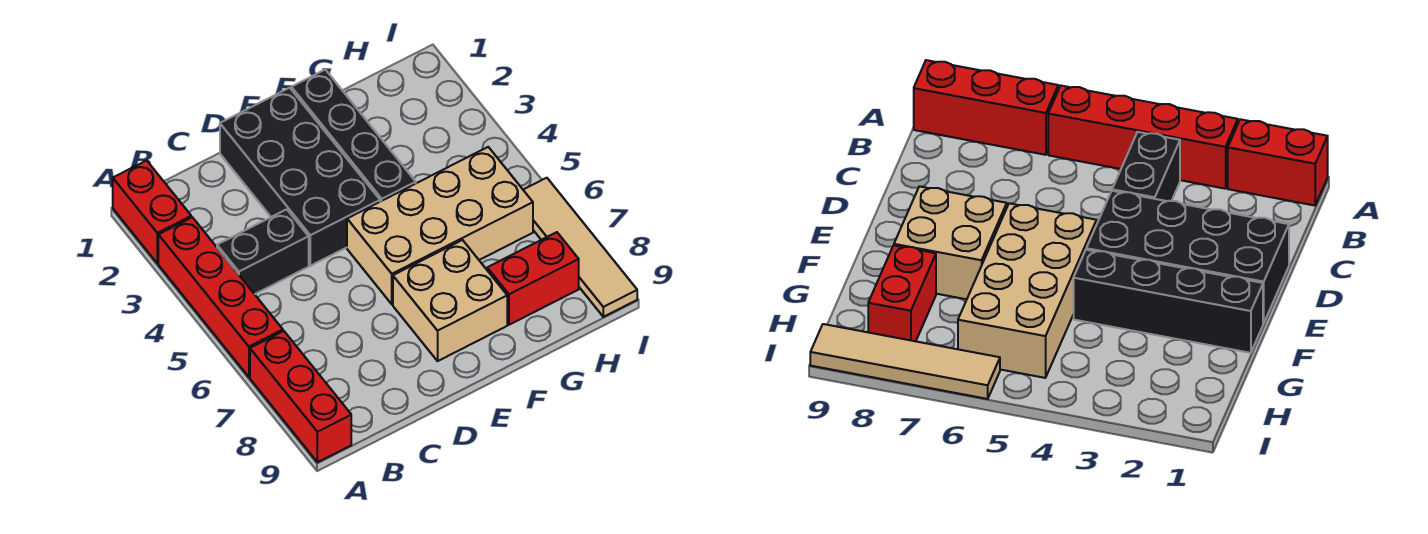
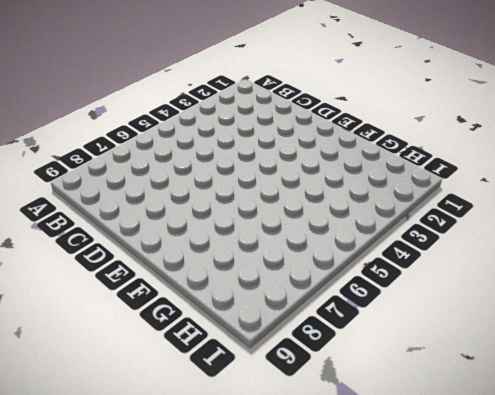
none -> red brick A1:A2 level 1
none -> red brick A3:A6 level 1

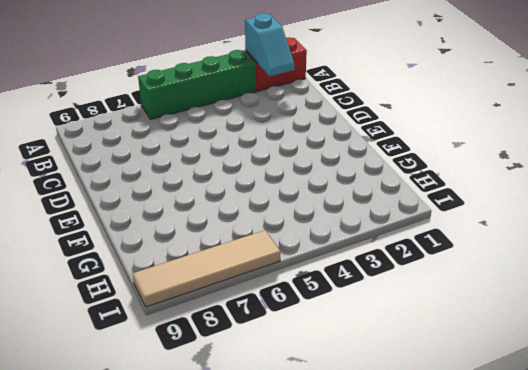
cyan slope A2:B2 level 2 top A -> none
green brick A3:A6 level 1 -> red brick A3:A6 level 1
none -> red brick A7:A9 level 1
none -> black brick B4:C4 level 1

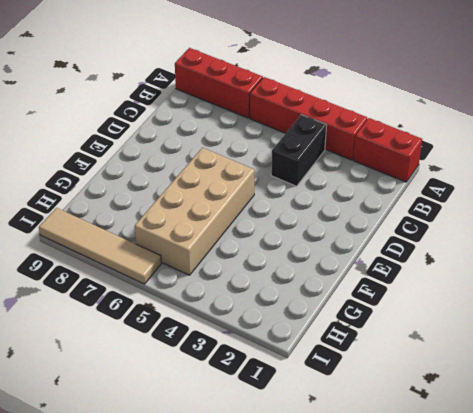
none -> black brick D1:E4 level 1
none -> tan brick E7:F8 level 1

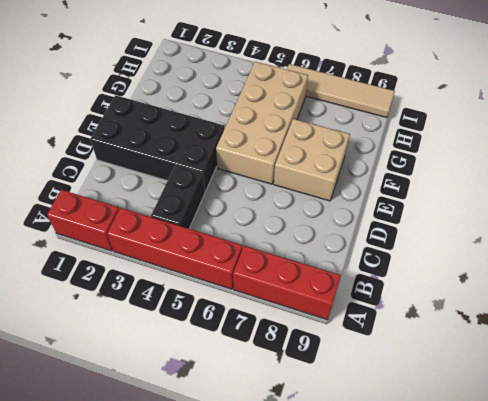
none -> black brick F1:F4 level 1
none -> red brick G8:H8 level 1

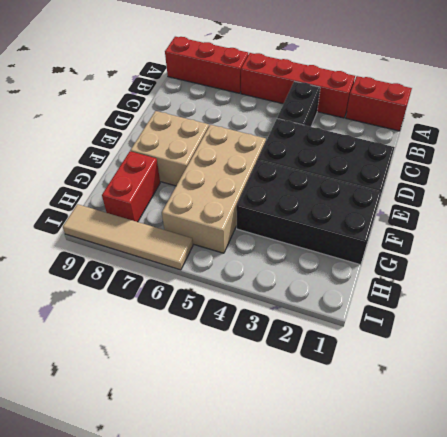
black brick F1:G4 level 1 -> black brick F1:F4 level 1

